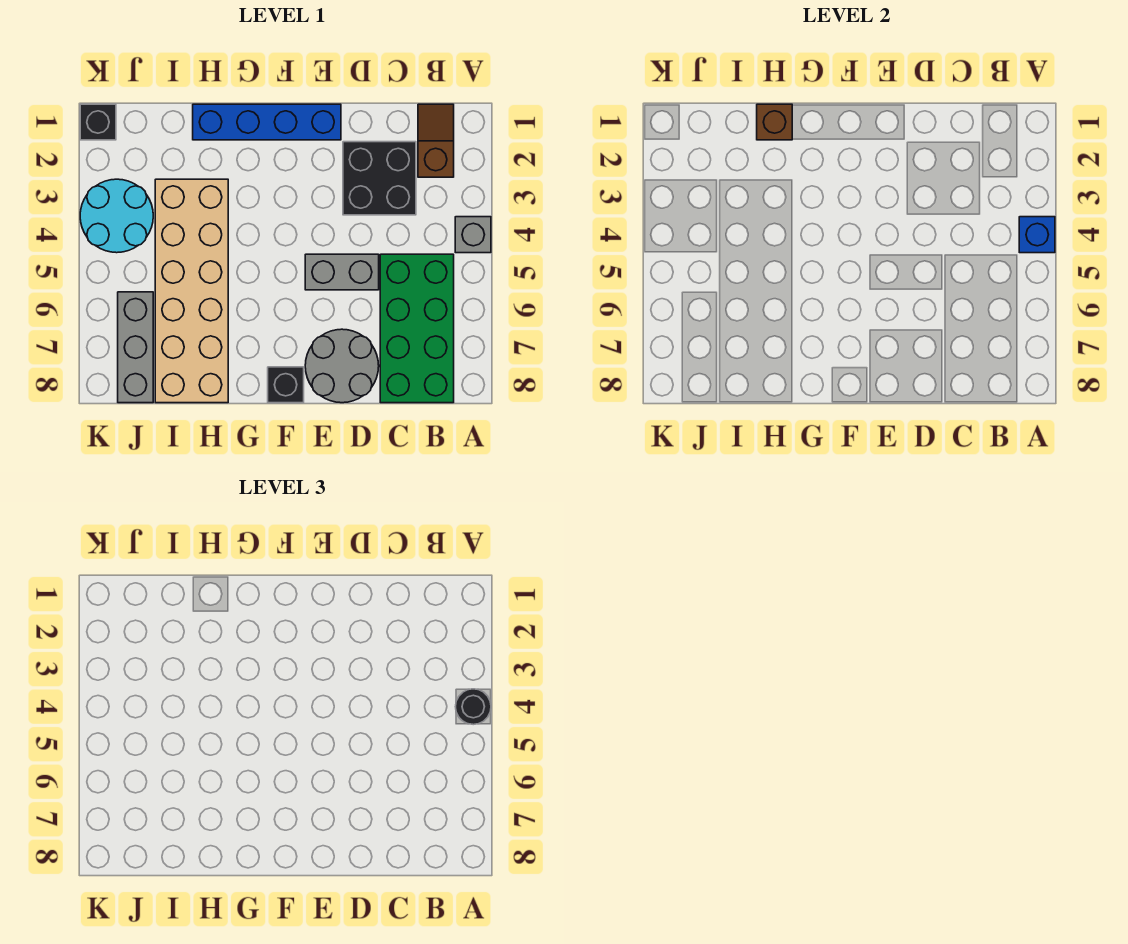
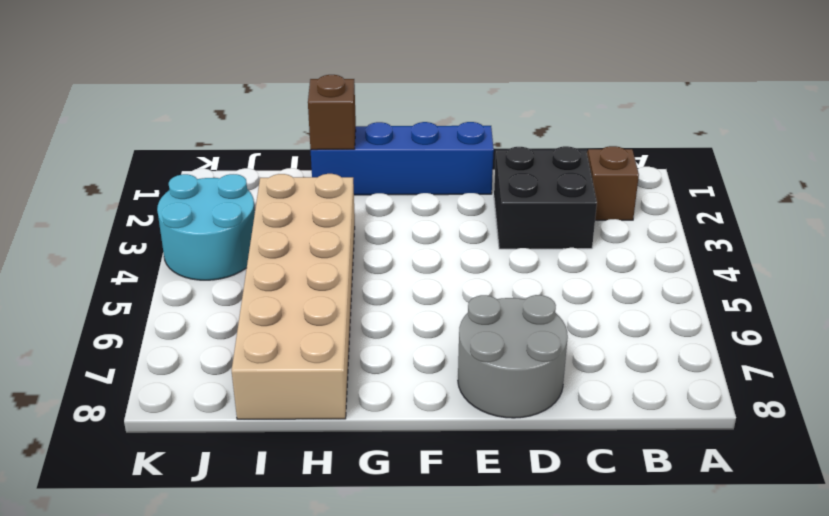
none -> grey brick A4 level 1
none -> green brick B5:C8 level 1
none -> grey brick D5:E5 level 1

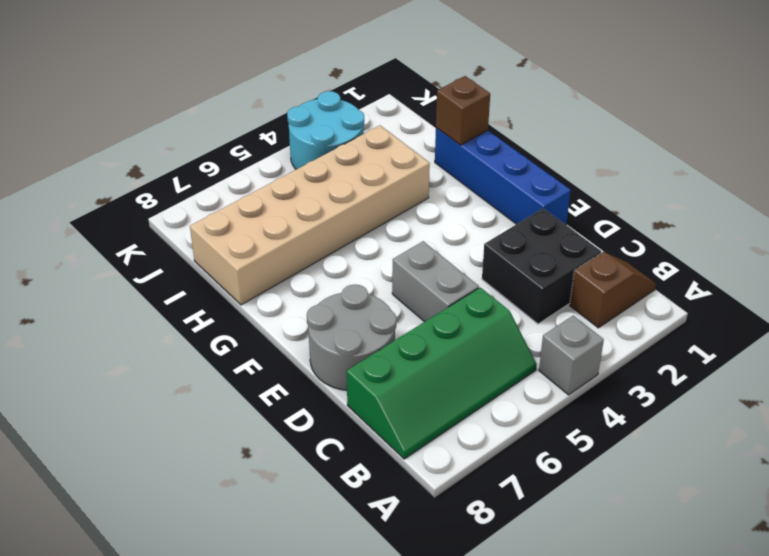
green slope B5:C8 level 1 top C -> green brick B5:C8 level 1
none -> black brick F8 level 1
none -> grey brick J6:J8 level 1
none -> black brick K1 level 1

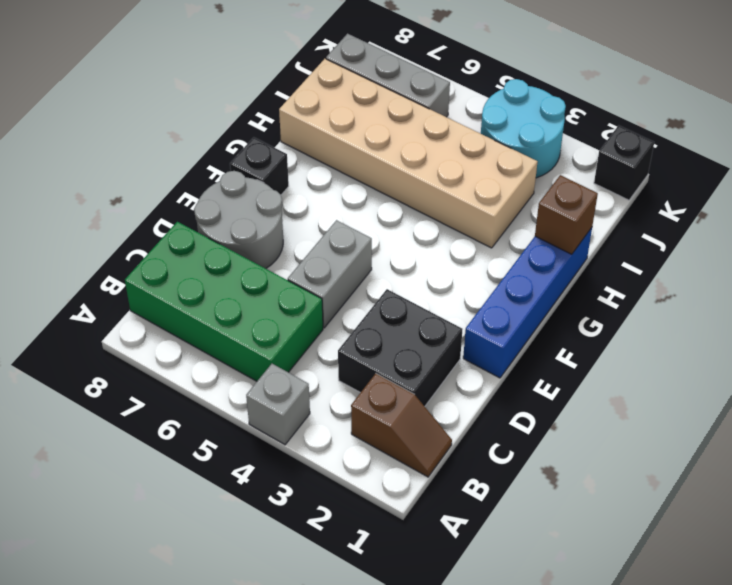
none -> blue brick A4 level 2
none -> black round brick A4 level 3

